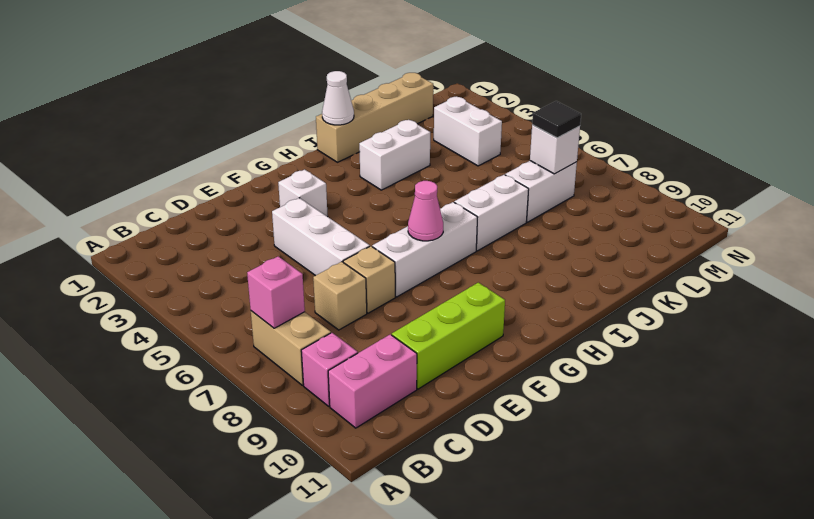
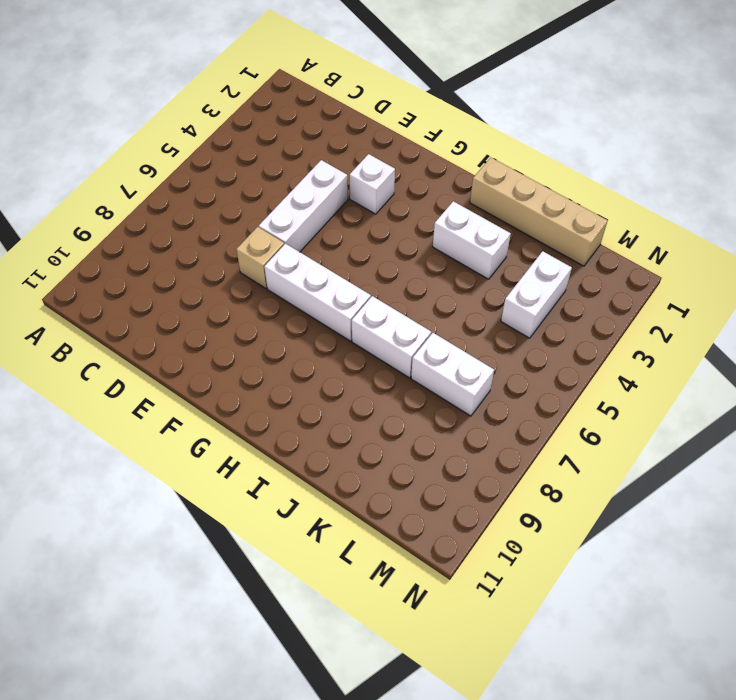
none -> tan brick B7:B8 level 1
none -> pink brick B9 level 1
none -> pink brick B10:C10 level 1

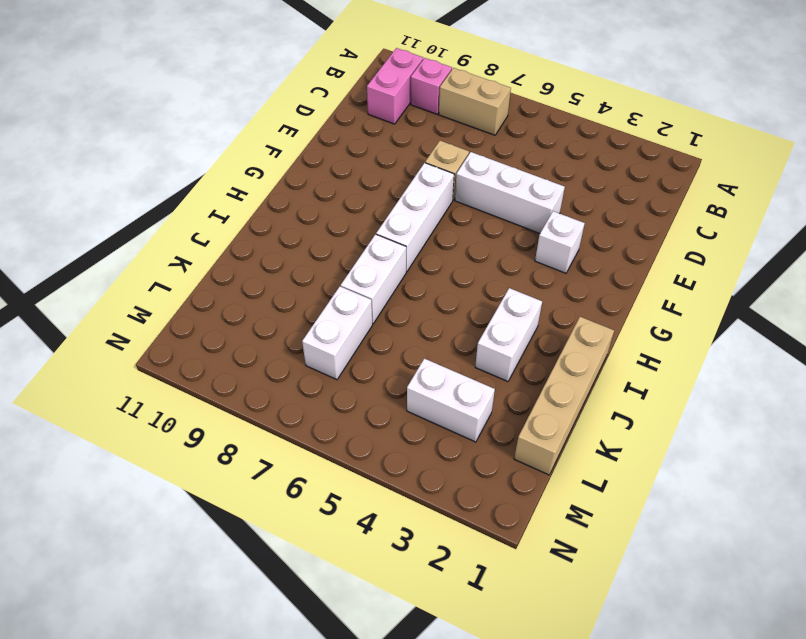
none -> tan brick D7 level 1
none -> lime brick D10:F10 level 1
none -> pink brick B7 level 2

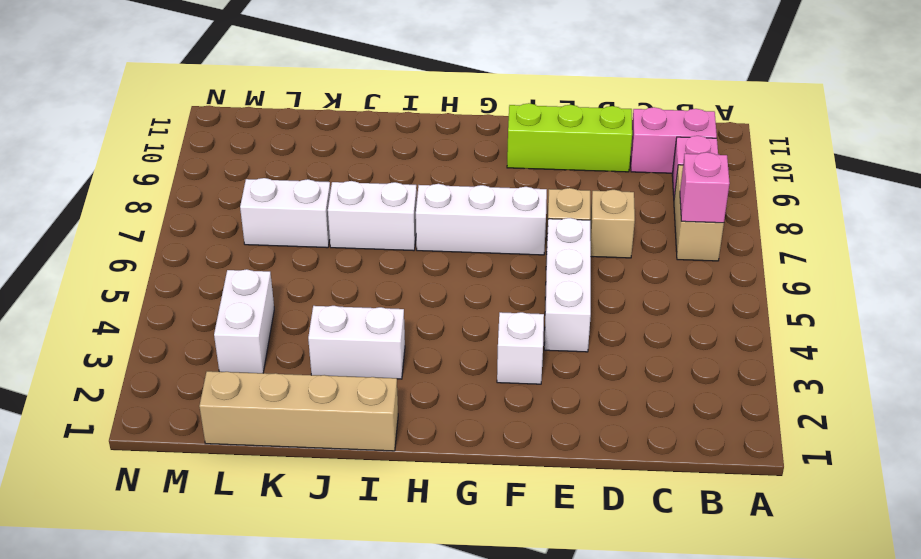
none -> pink cone G7 level 2
none -> white cone I1 level 2
none -> white brick L7 level 2

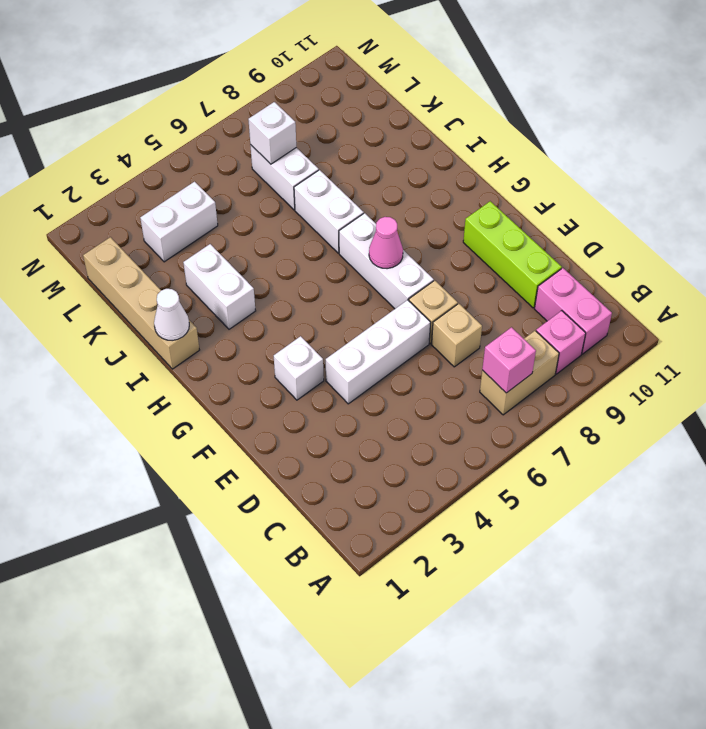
none -> black tile L7 level 3

